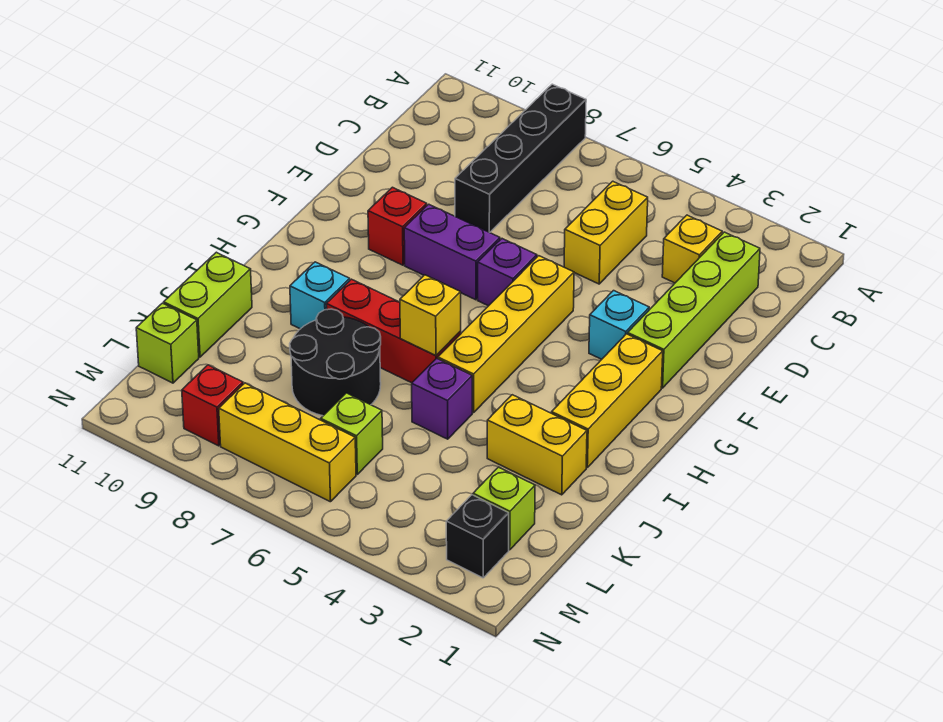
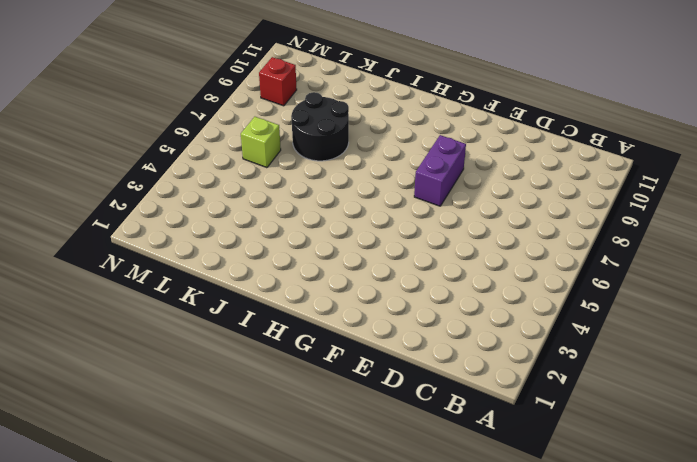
none -> black brick A8:D8 level 1
none -> lime brick C2:F2 level 1
none -> yellow brick C3 level 1

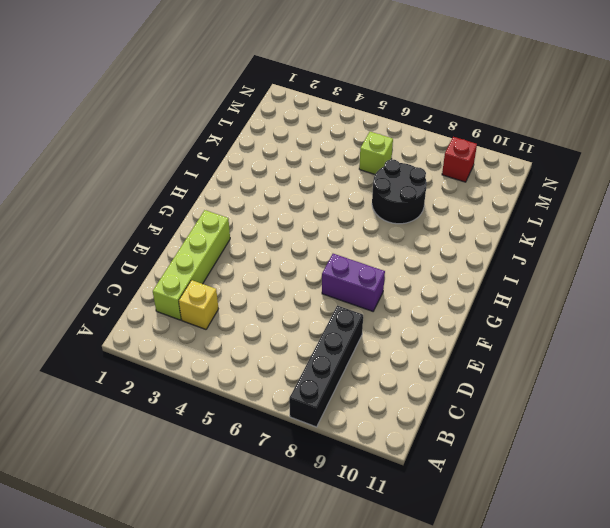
none -> yellow brick C5:D5 level 1
none -> cyan brick F3 level 1
none -> yellow brick F5:I5 level 1

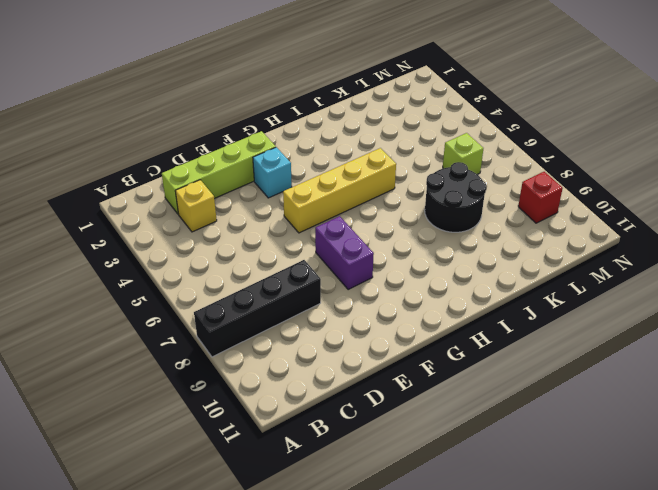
none -> yellow brick C5:D5 level 1
none -> purple brick F6 level 1
none -> red brick F9 level 1

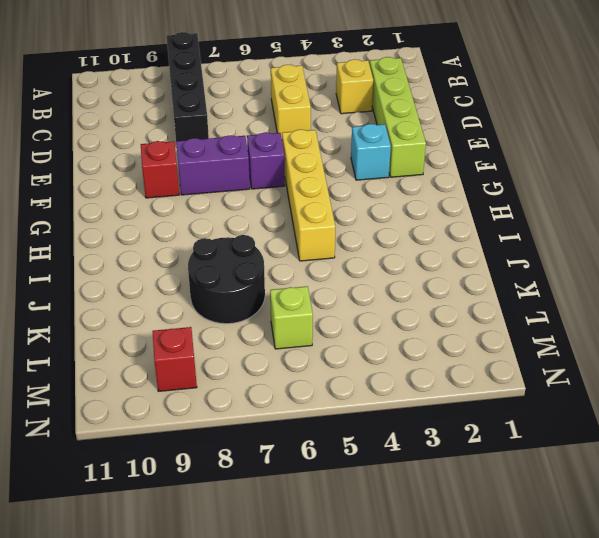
none -> yellow brick G2:I2 level 1
none -> red brick I6:I8 level 1
none -> cyan brick I9 level 1

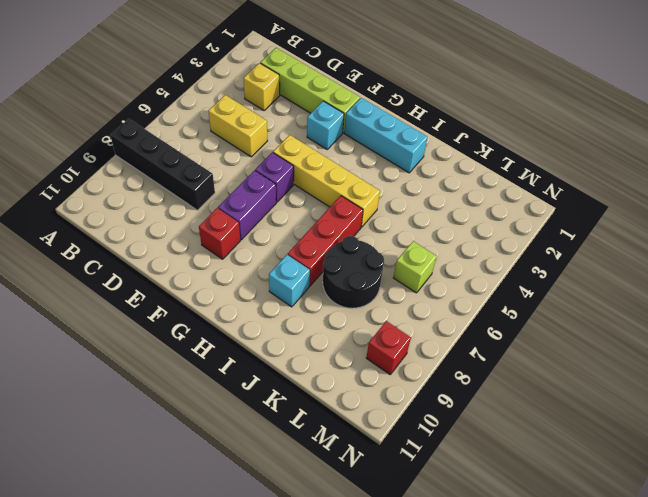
cyan brick G2:I2 level 1 -> yellow brick G2:I2 level 1
none -> yellow brick J2:J3 level 1
none -> purple brick J5 level 1
none -> lime brick J11:K11 level 1

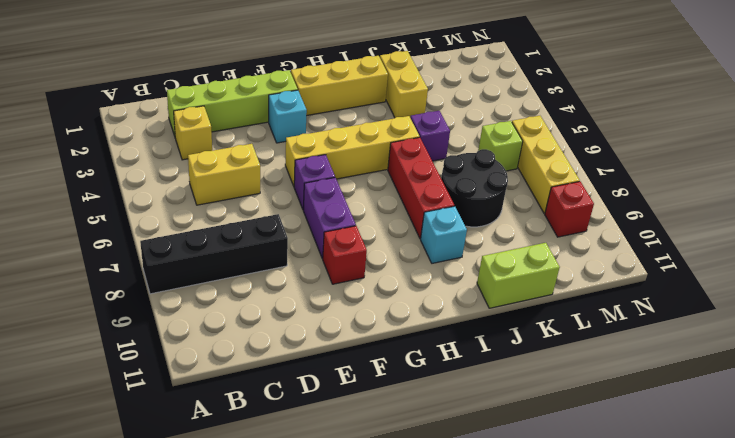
none -> lime brick L2 level 1
none -> lime brick L11 level 1
none -> black brick M2 level 1

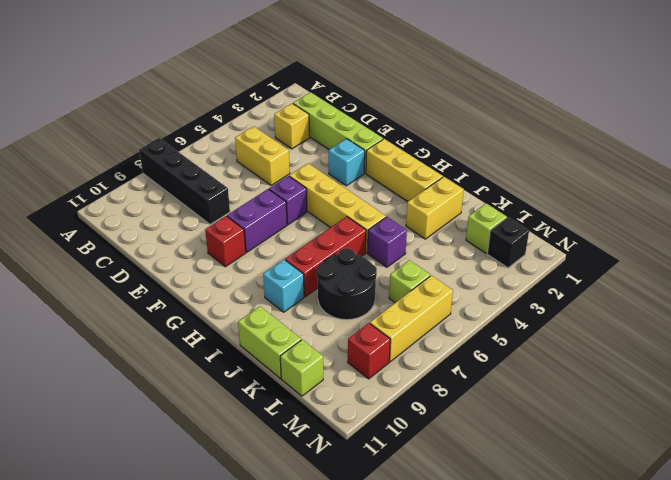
none -> yellow brick I6 level 2

